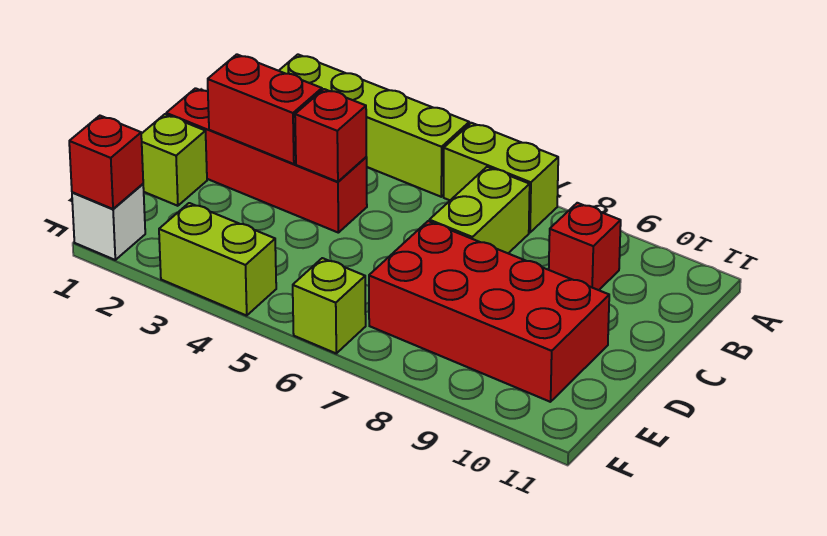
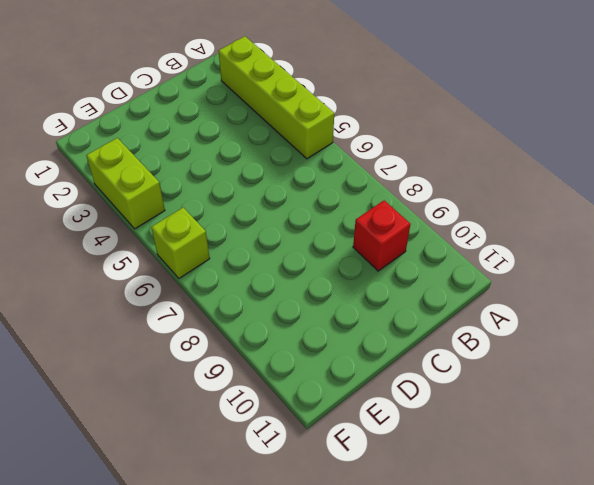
none -> lime brick A6:A7 level 1
none -> lime brick B7:C7 level 1
none -> red brick C1:C4 level 1

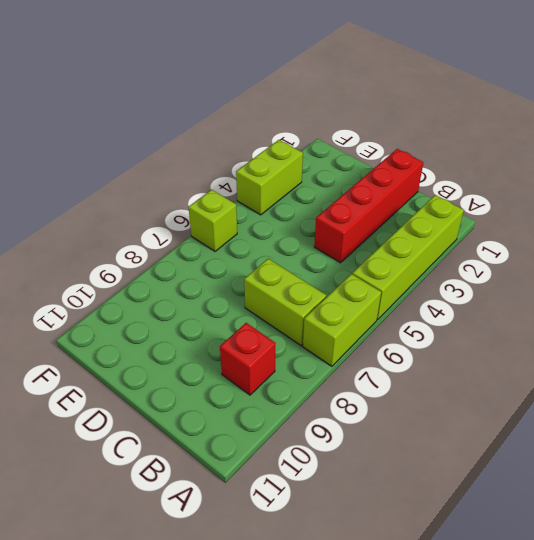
none -> lime brick D1 level 1
none -> red brick D7:E10 level 1
none -> white brick F1 level 1

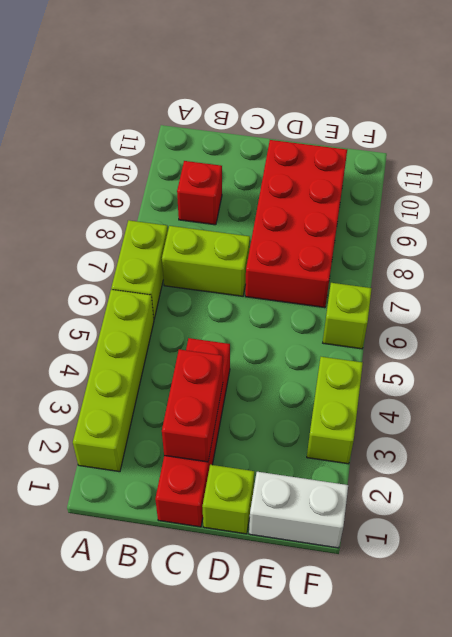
white brick E1:F1 level 1 -> white brick F1 level 1
none -> red brick C4 level 2
none -> red brick F1 level 2

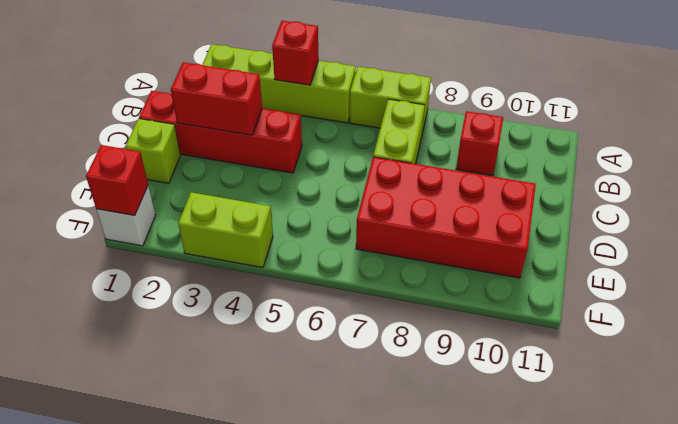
red brick A4 level 2 -> red brick C4 level 2
none -> lime brick F6 level 1

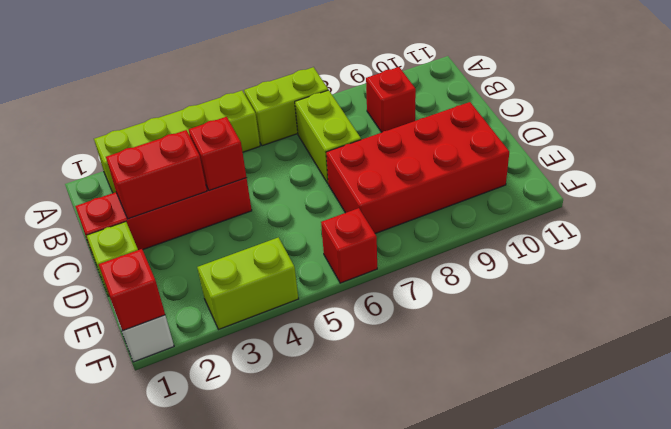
red brick F6 level 1 -> lime brick F6 level 1

